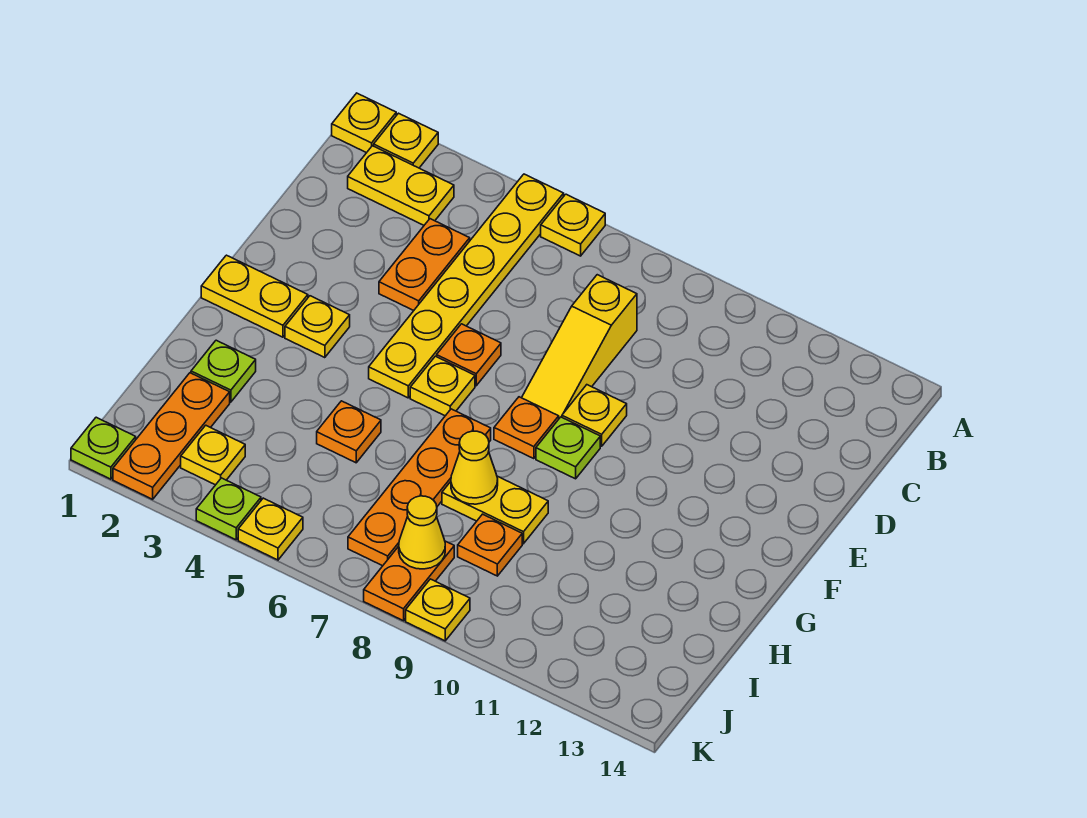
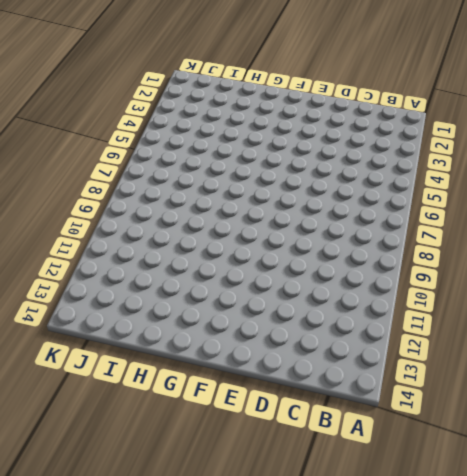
none -> yellow plate A1 level 1
none -> yellow plate A2 level 1
none -> yellow plate A5:F5 level 1

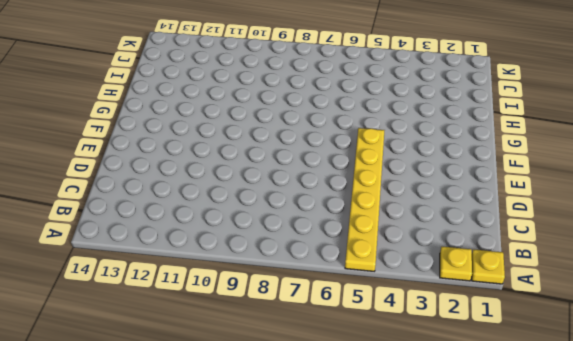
none -> yellow plate A6 level 1
none -> yellow plate B2:B3 level 1
none -> orange plate C4:D4 level 1

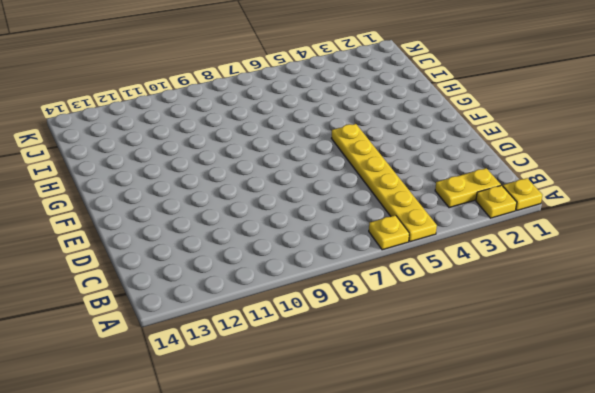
none -> orange plate C4:D4 level 1
none -> yellow slope C8:E8 level 1 top C
none -> orange plate E6 level 1

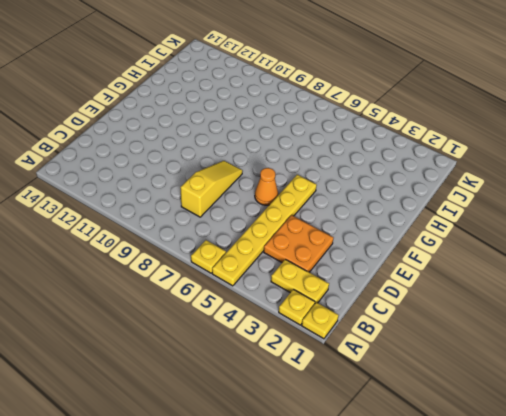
orange plate C3:D4 level 1 -> orange plate C4:D4 level 1
orange cone E6 level 1 -> orange plate E6 level 1
none -> yellow plate E9 level 1
none -> yellow plate F1:F2 level 1
none -> yellow plate F3 level 1

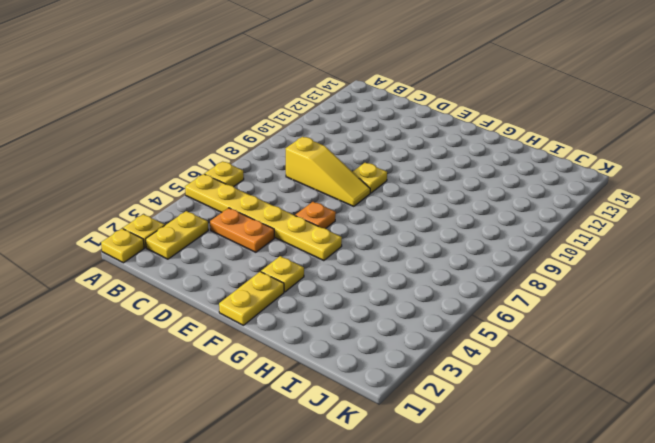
none -> yellow plate F6 level 1
none -> orange plate F8 level 1
none -> lime plate F9 level 1

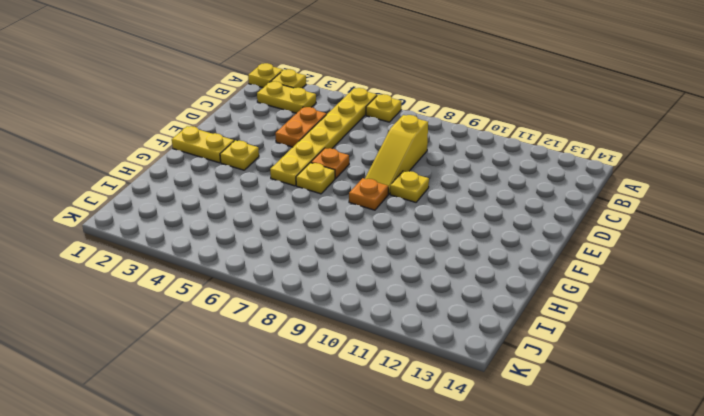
none -> lime plate F9 level 1
none -> orange plate G7:J7 level 1
none -> lime plate H2 level 1

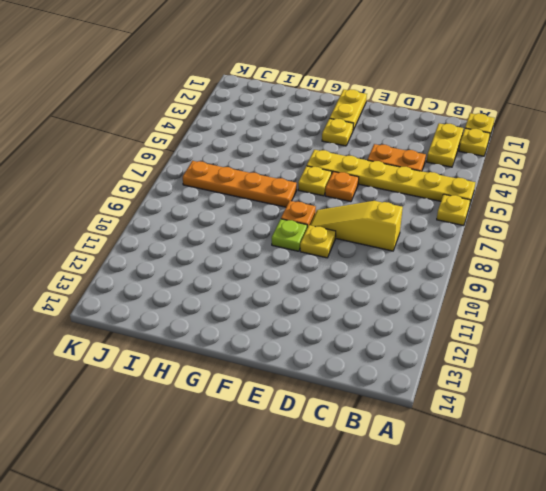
none -> lime plate H2 level 1
none -> orange plate H5 level 1
none -> yellow plate H8:H9 level 1

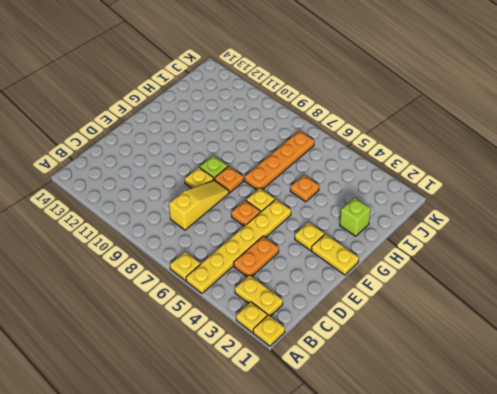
lime brick H2 level 1 -> lime plate H2 level 1
none -> yellow plate H8:H9 level 1
none -> orange plate I2:K2 level 1
none -> orange plate I9 level 1

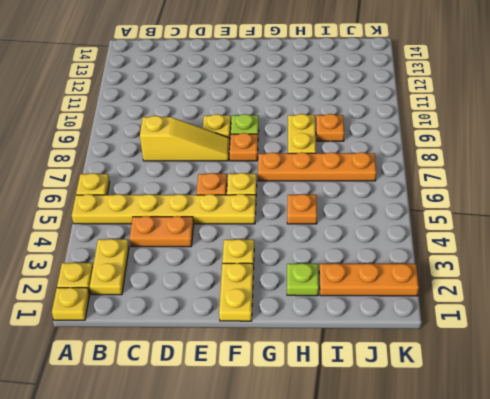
none -> yellow plate J3 level 1
none -> orange plate J8:K8 level 1
none -> lime plate K1 level 1

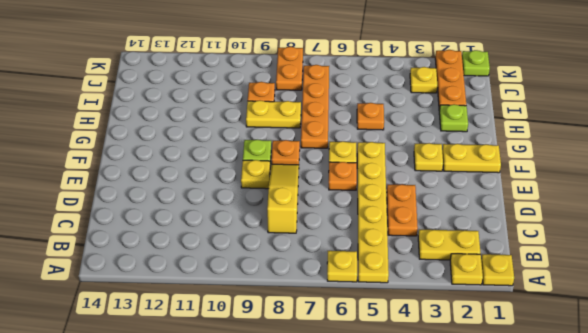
none -> lime plate K4 level 1
none -> yellow plate K5 level 1
none -> yellow plate K9 level 1

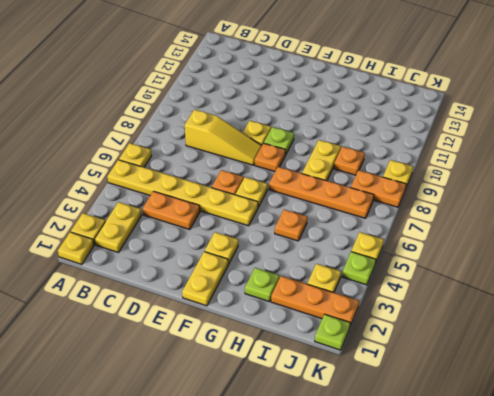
none -> yellow cone H8 level 2
none -> yellow cone J8 level 2

